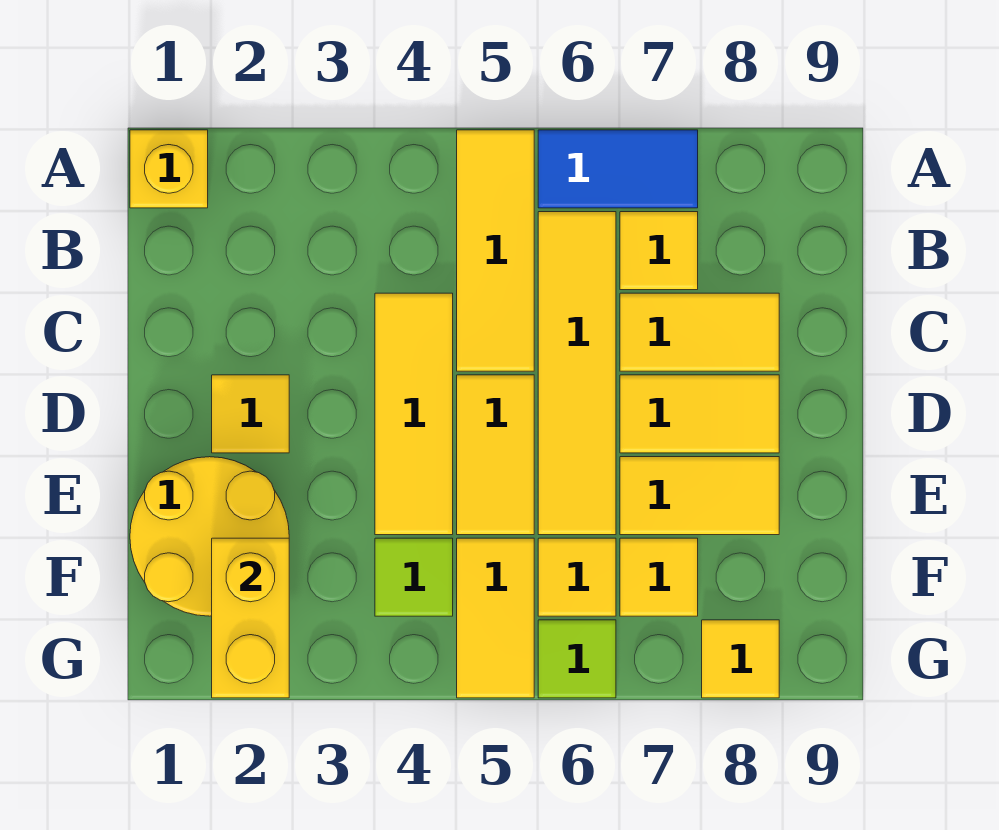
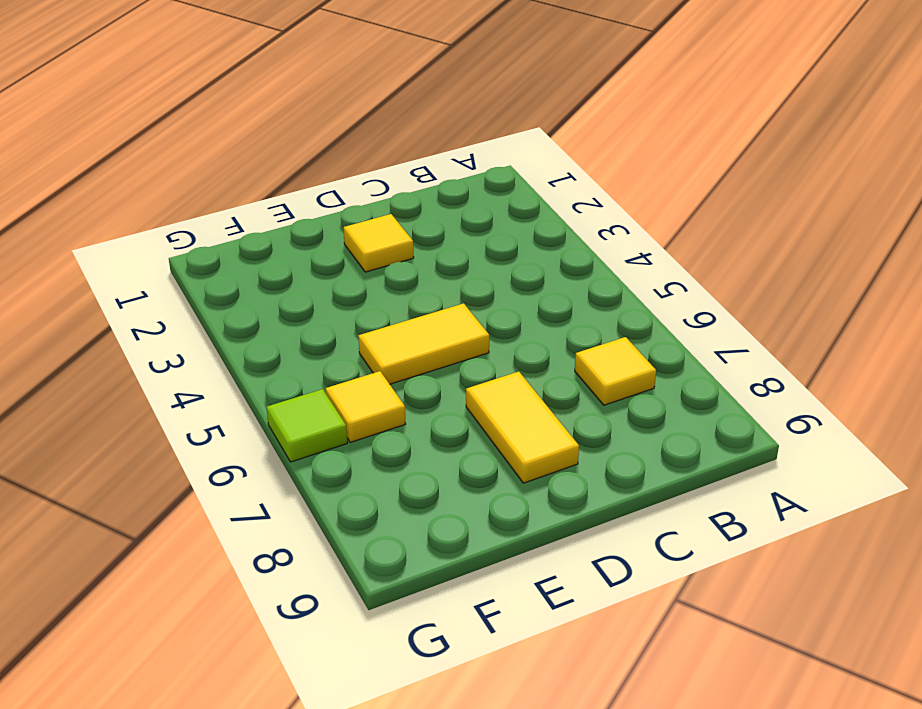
none -> yellow brick A1 level 1
none -> yellow tile A5:C5 level 1
none -> blue tile A6:A7 level 1

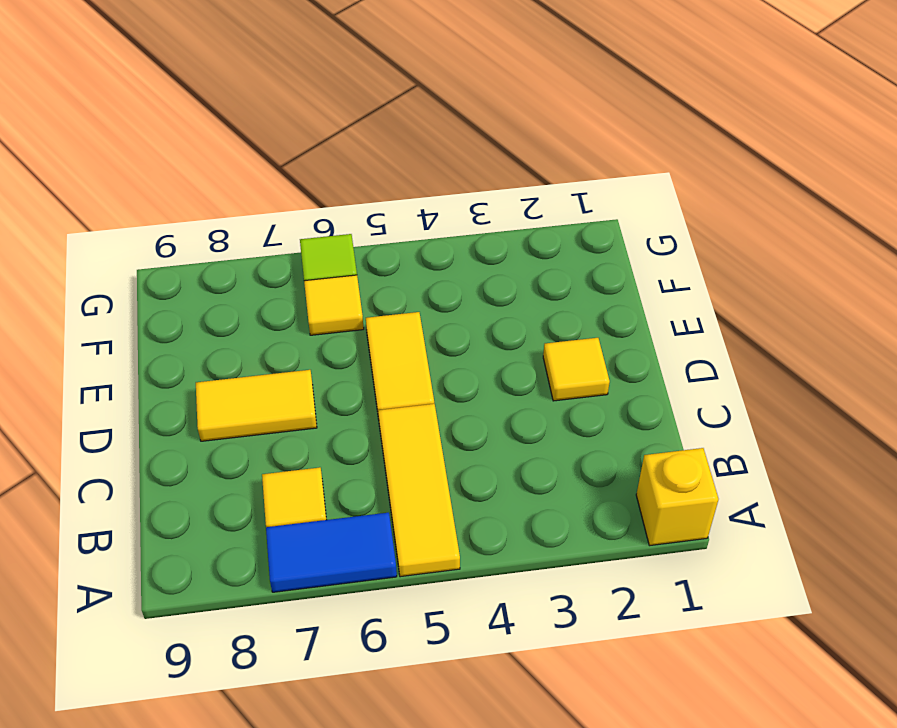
none -> yellow tile B6:E6 level 1
none -> yellow tile C4:E4 level 1
none -> yellow tile C7:C8 level 1

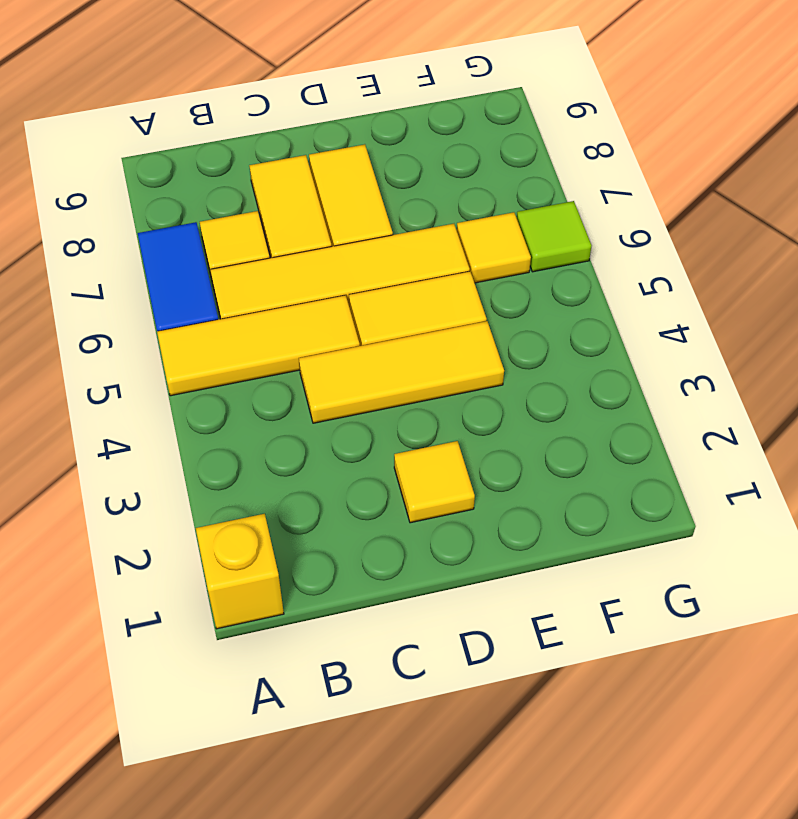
none -> yellow round brick E1:F2 level 1
none -> yellow tile E7:E8 level 1
none -> lime tile F4 level 1

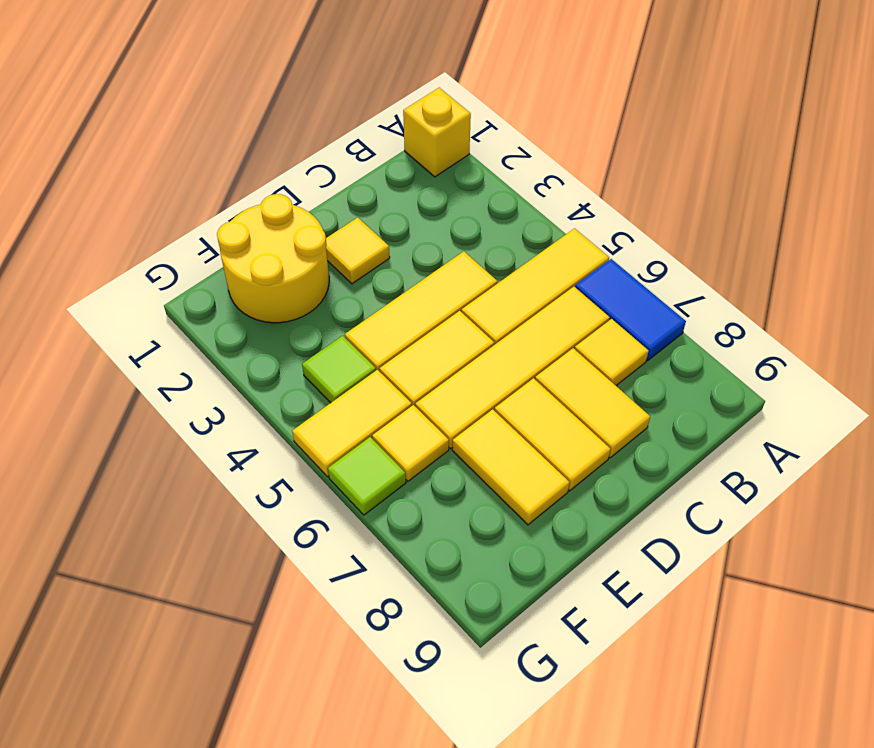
none -> yellow tile F7 level 1
none -> yellow tile G8 level 1
none -> yellow brick F2:G2 level 2

